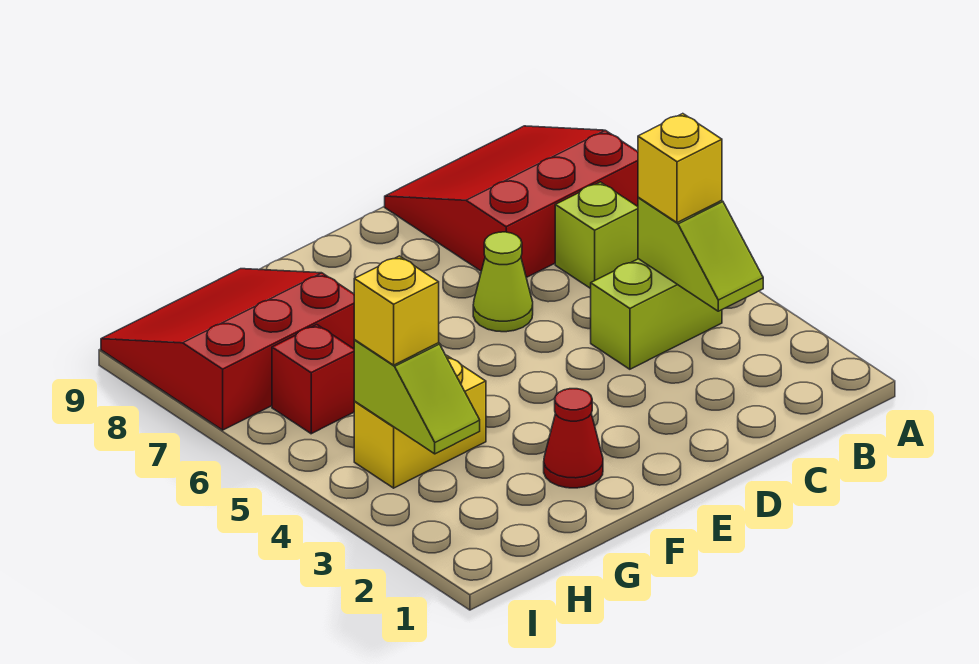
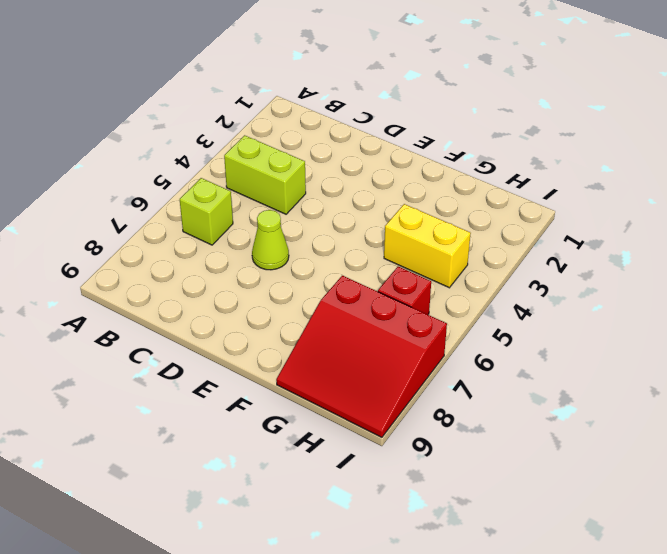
none -> red slope A7:C9 level 1 top 7
none -> red cone F2 level 1
none -> lime slope B3:B4 level 2 top 4

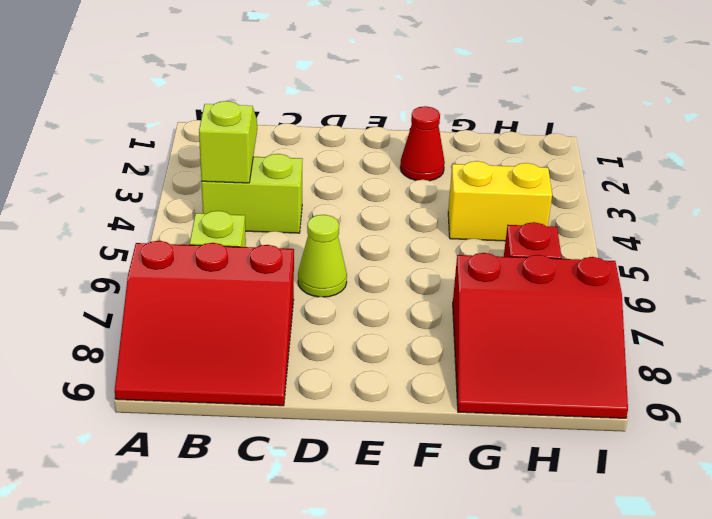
none -> lime slope H3:H4 level 2 top 4
none -> yellow brick B4 level 3
none -> yellow brick H4 level 3

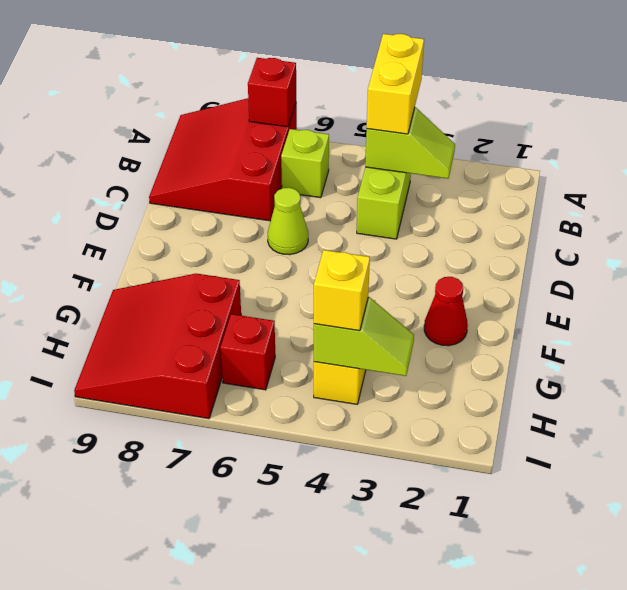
yellow brick A4:B4 level 3 -> yellow brick B4 level 3
red brick A7 level 2 -> none

